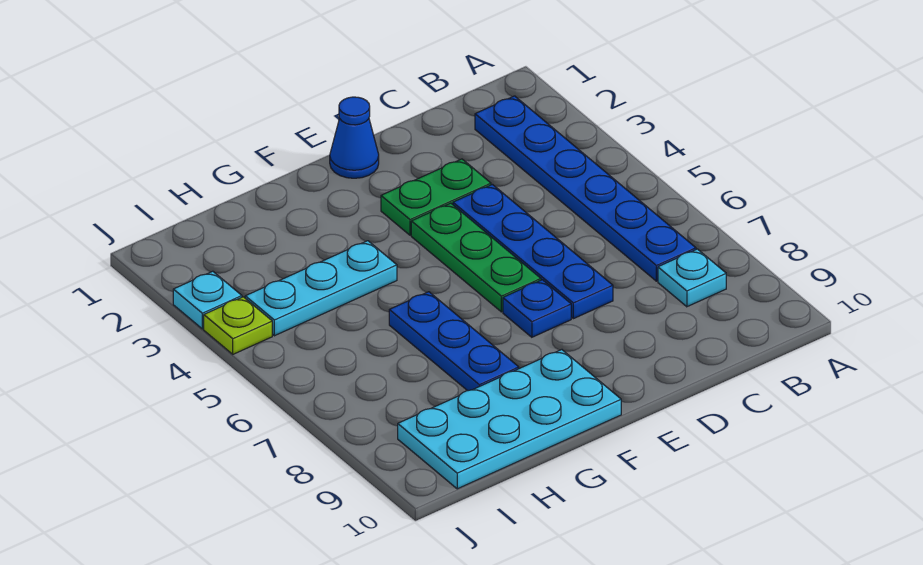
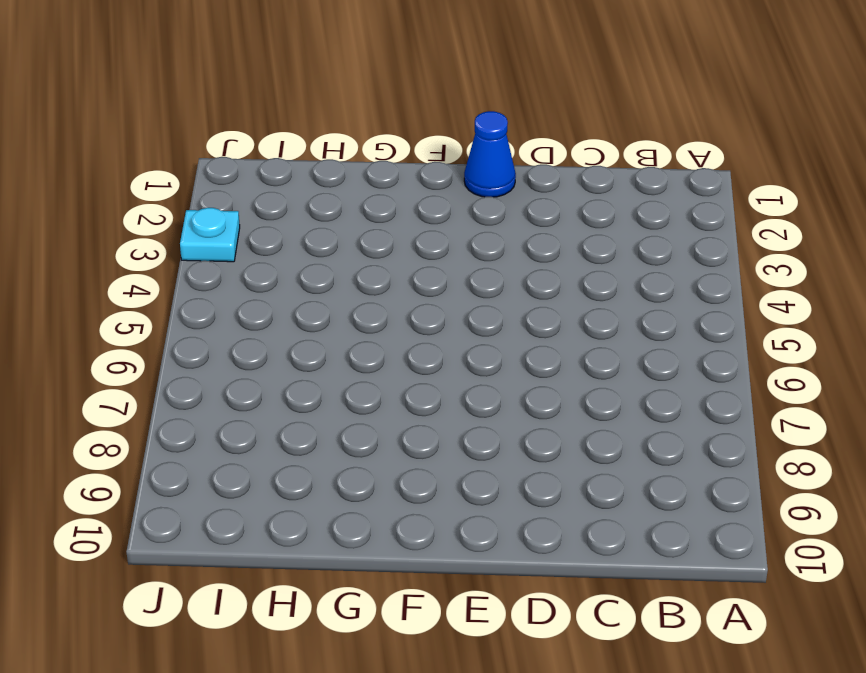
none -> blue plate B2:B7 level 1
none -> cyan plate B8 level 1
none -> green plate D3:E3 level 1

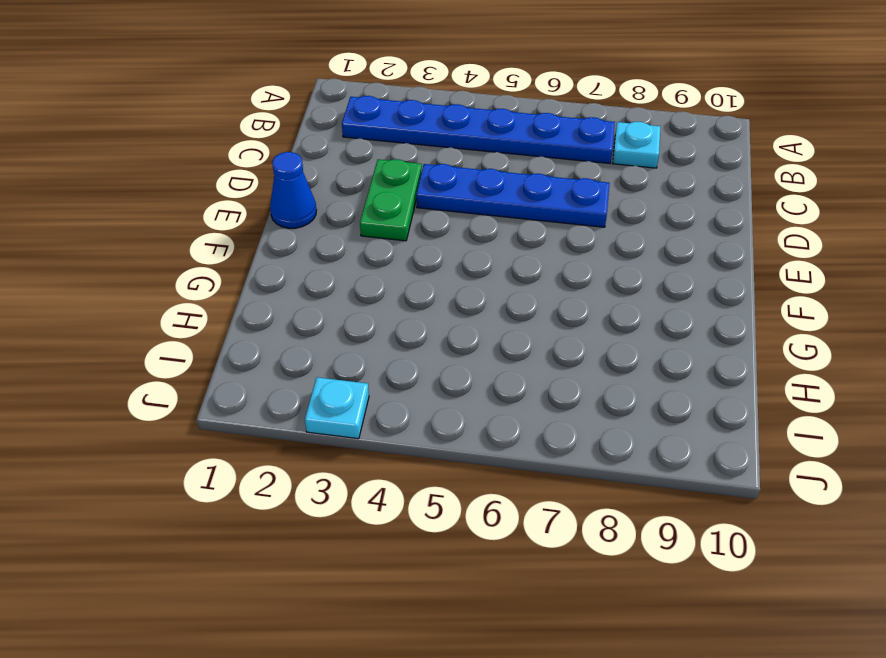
none -> green plate E4:E6 level 1
none -> blue plate E7 level 1
none -> cyan plate F9:I10 level 1

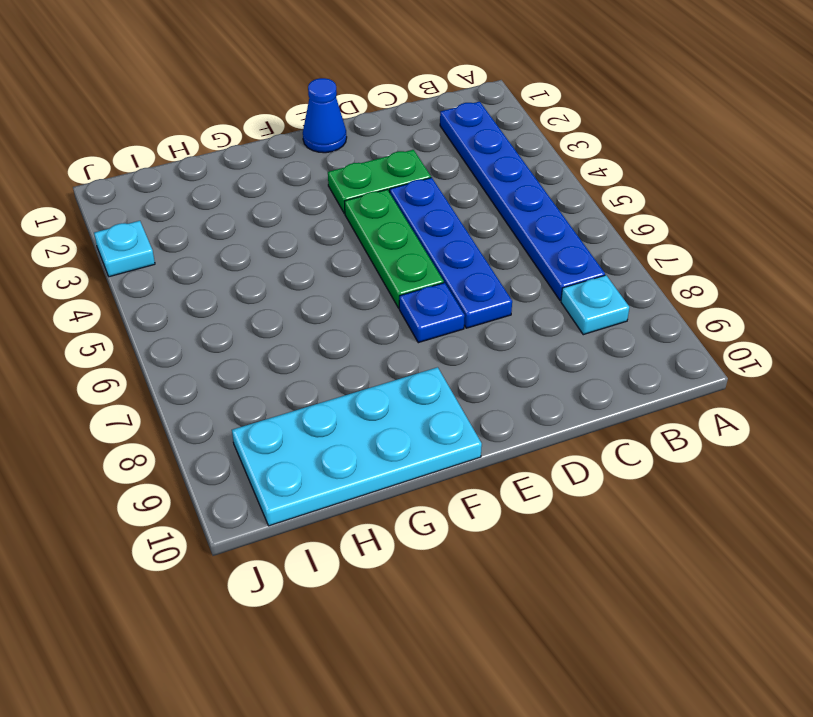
none -> cyan plate G4:I4 level 1
none -> blue plate G6:G8 level 1
none -> lime plate J4 level 1

